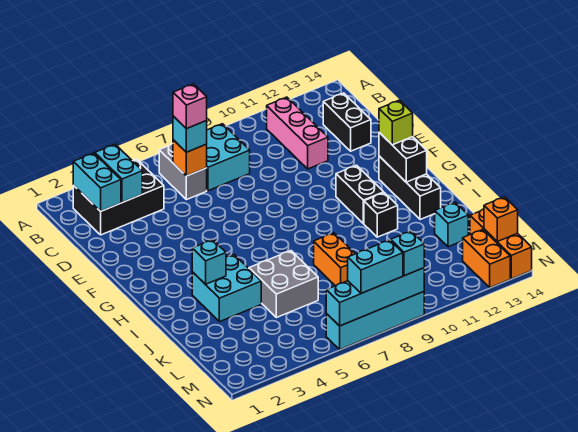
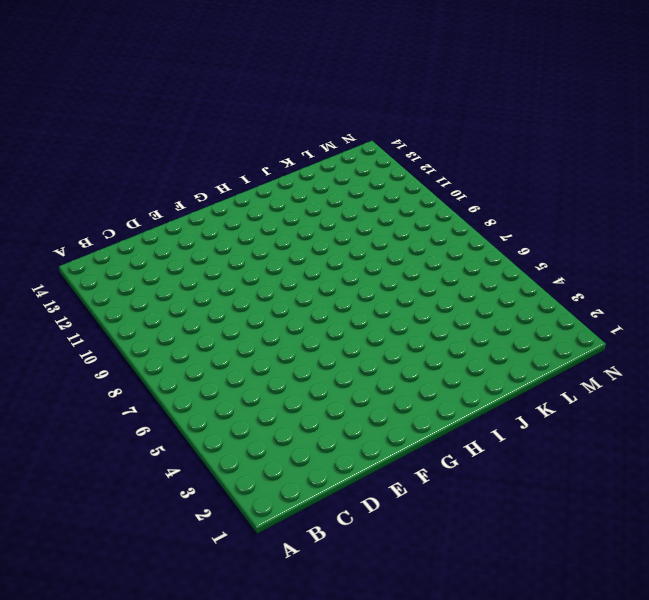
none -> black brick B2:C4 level 1
none -> grey brick B6:C6 level 1
none -> cyan brick B7:C8 level 1

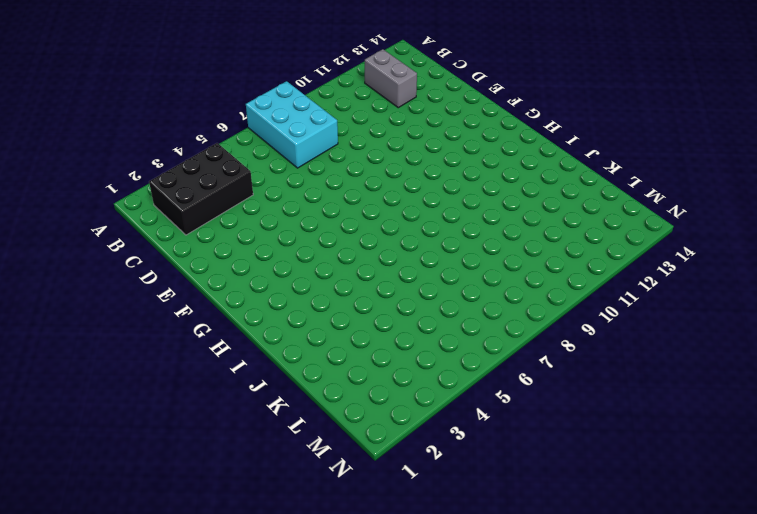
cyan brick A7:C8 level 1 -> cyan brick B7:C8 level 1
grey brick B12:C12 level 1 -> grey brick B6:C6 level 1
none -> pink brick B11:D11 level 1
none -> black brick C13:D13 level 1
none -> black brick G11:H11 level 1

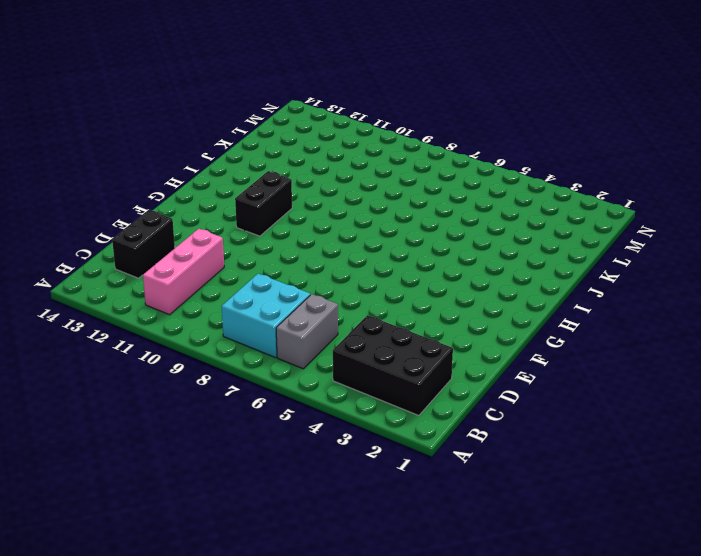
none -> black brick G13:I13 level 1
none -> cyan brick I3:J4 level 1
none -> black brick I11 level 1

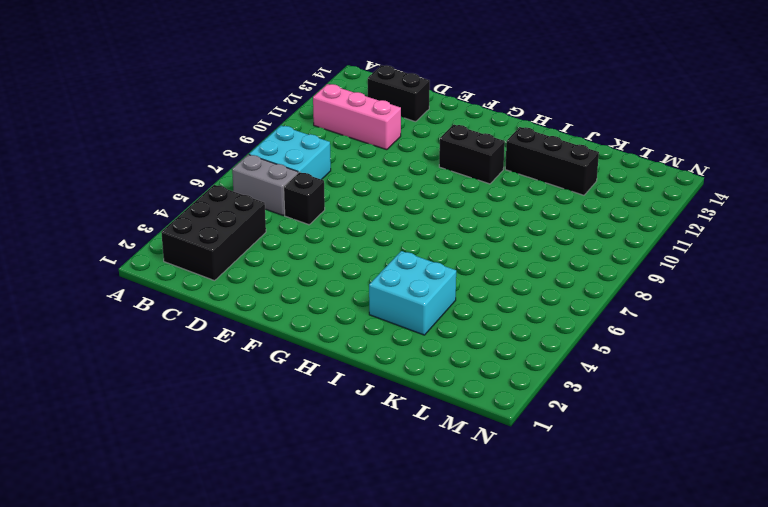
black brick D6 level 1 -> black brick I11 level 1
black brick I12:K12 level 1 -> black brick G13:I13 level 1
none -> grey brick J5:K6 level 1
none -> orange brick J8:K8 level 1
none -> cyan brick K13 level 1

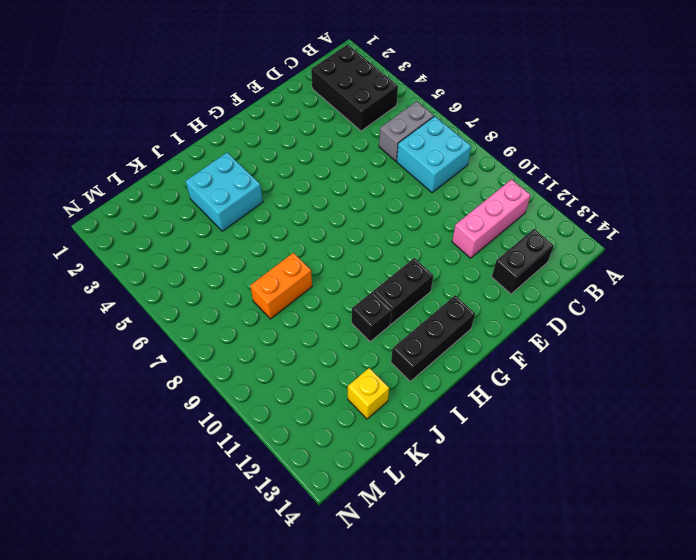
yellow brick K13 level 1 -> cyan brick K13 level 1
none -> grey brick J5:K6 level 1
none -> orange brick L14:N14 level 1
none -> orange brick M13:N13 level 1

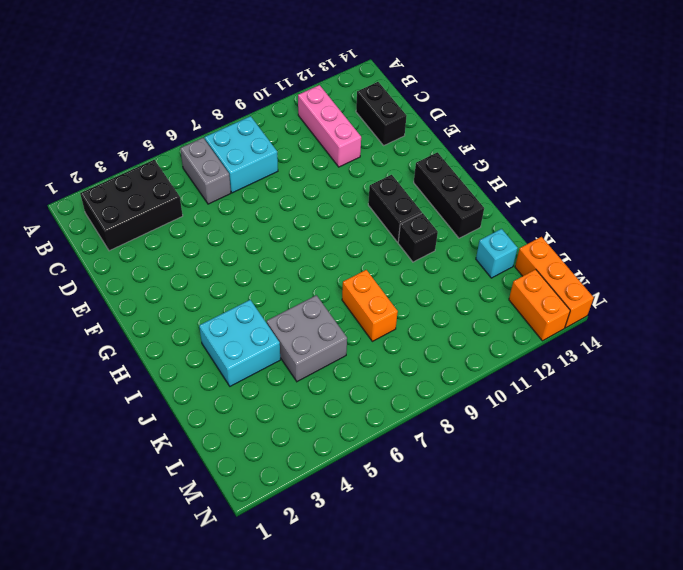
none -> cyan brick N6:N9 level 1
none -> cyan brick B2:C2 level 2
none -> cyan brick B3:C3 level 2

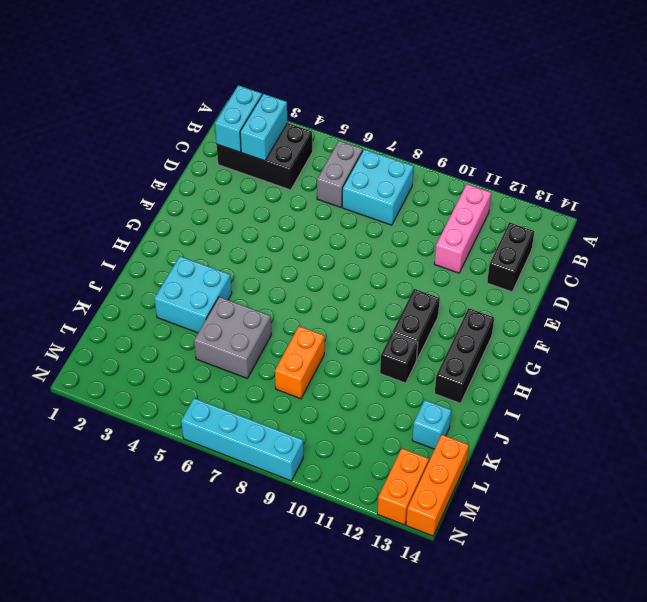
none -> orange brick C6 level 2
none -> black brick G13:H13 level 2
none -> cyan brick I3 level 2

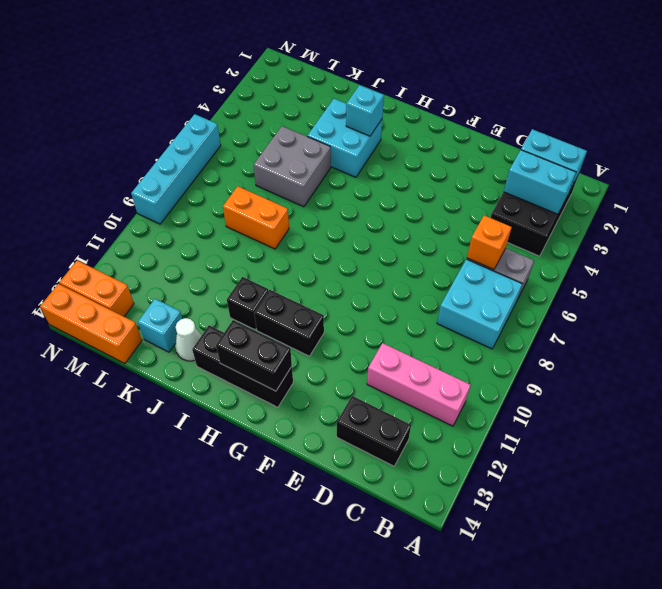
white cone J13 level 1 -> none
none -> orange brick M14 level 2
none -> cyan brick N6:N9 level 2
none -> cyan brick C6 level 3

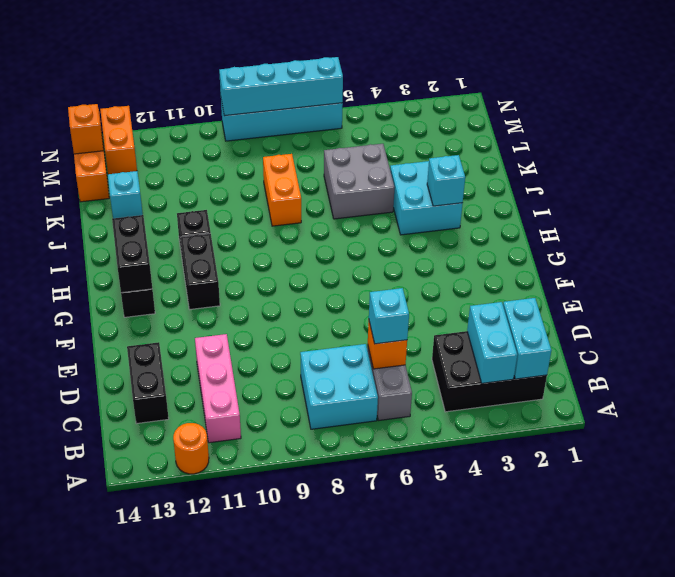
orange round brick A12 level 1 -> none
none -> lime brick G13 level 3
none -> cyan brick N7:N8 level 3
none -> cyan brick N9 level 3

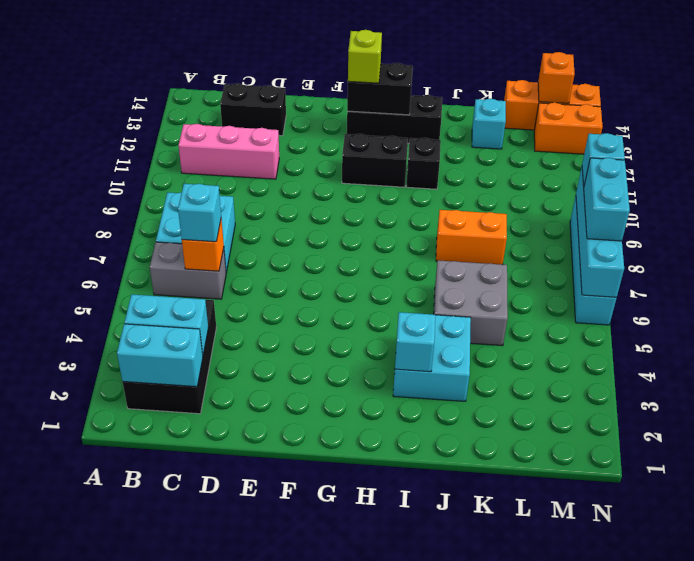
none -> pink brick C6 level 4

